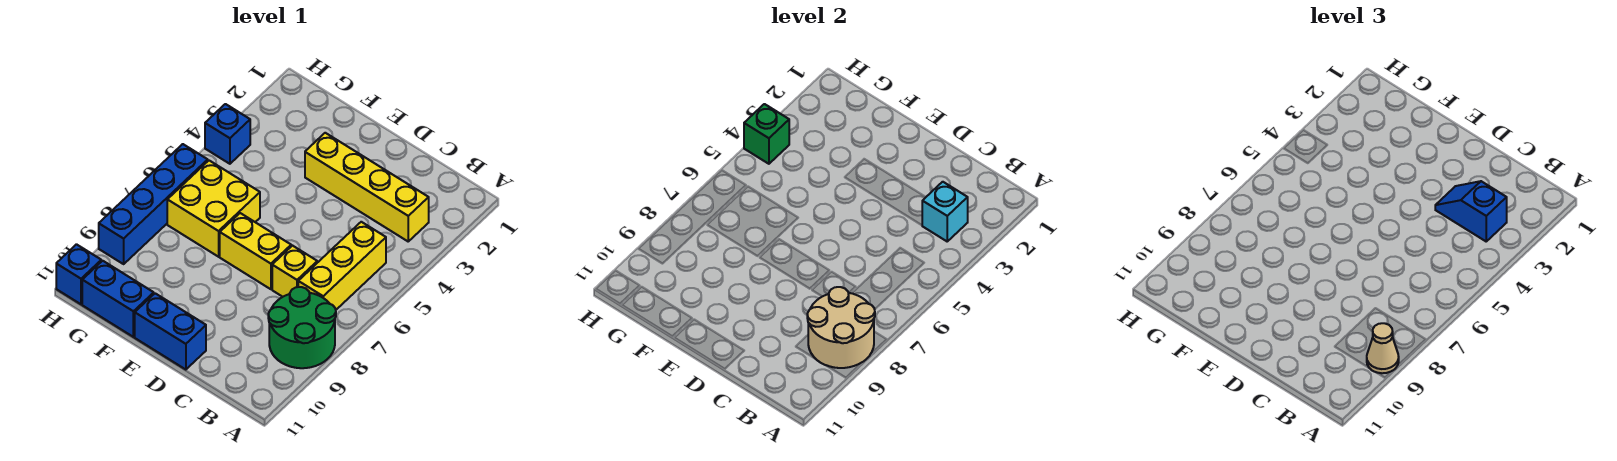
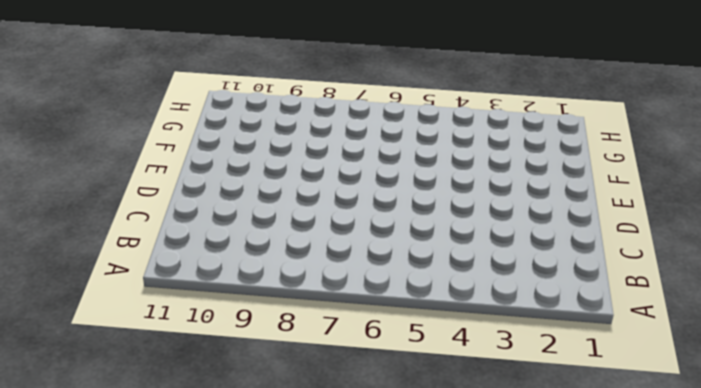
none -> green round brick A8:B9 level 1
none -> yellow brick B3:E3 level 1
none -> yellow brick B5:B7 level 1

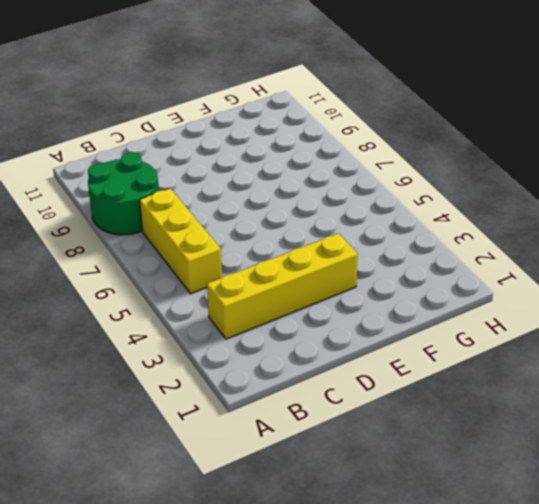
none -> yellow brick C7 level 1
none -> yellow brick D7:E7 level 1
none -> blue brick D11:E11 level 1

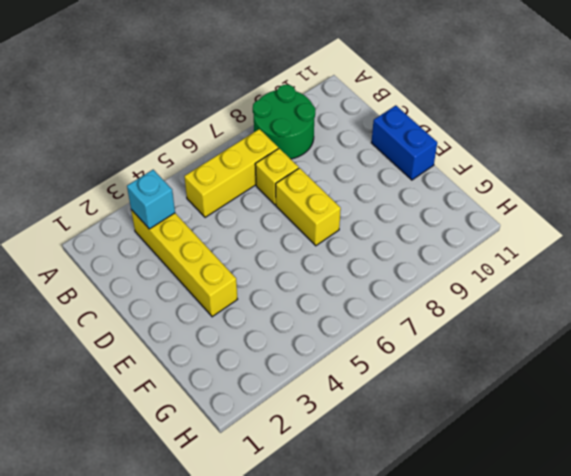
none -> yellow brick F6:G7 level 1
none -> blue brick F11:G11 level 1
none -> blue brick H4 level 1

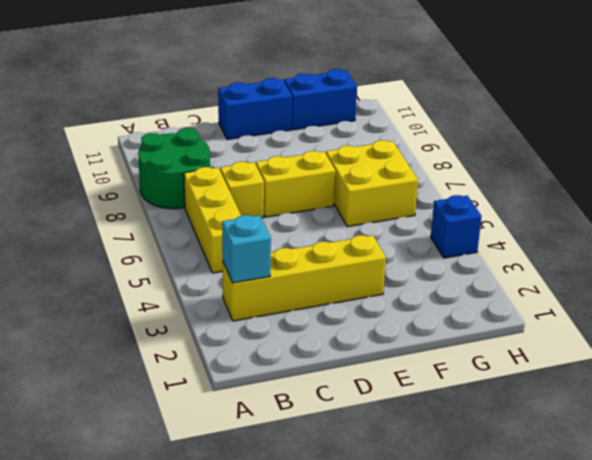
none -> blue brick H6:H9 level 1
none -> blue brick H11 level 1
none -> tan round brick A8:B9 level 2

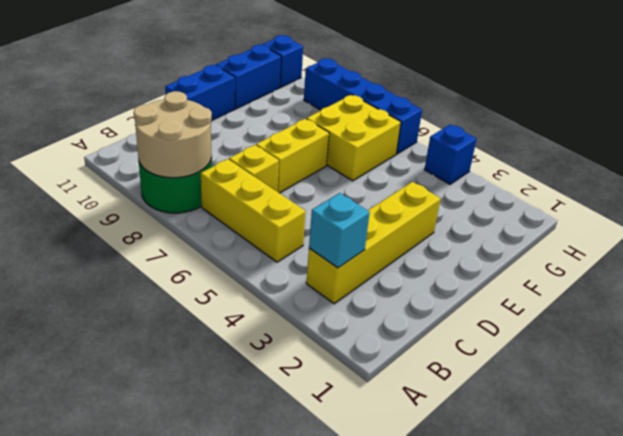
none -> green brick H4 level 2
none -> tan cone A9 level 3
none -> blue slope B3:C3 level 3 top B

